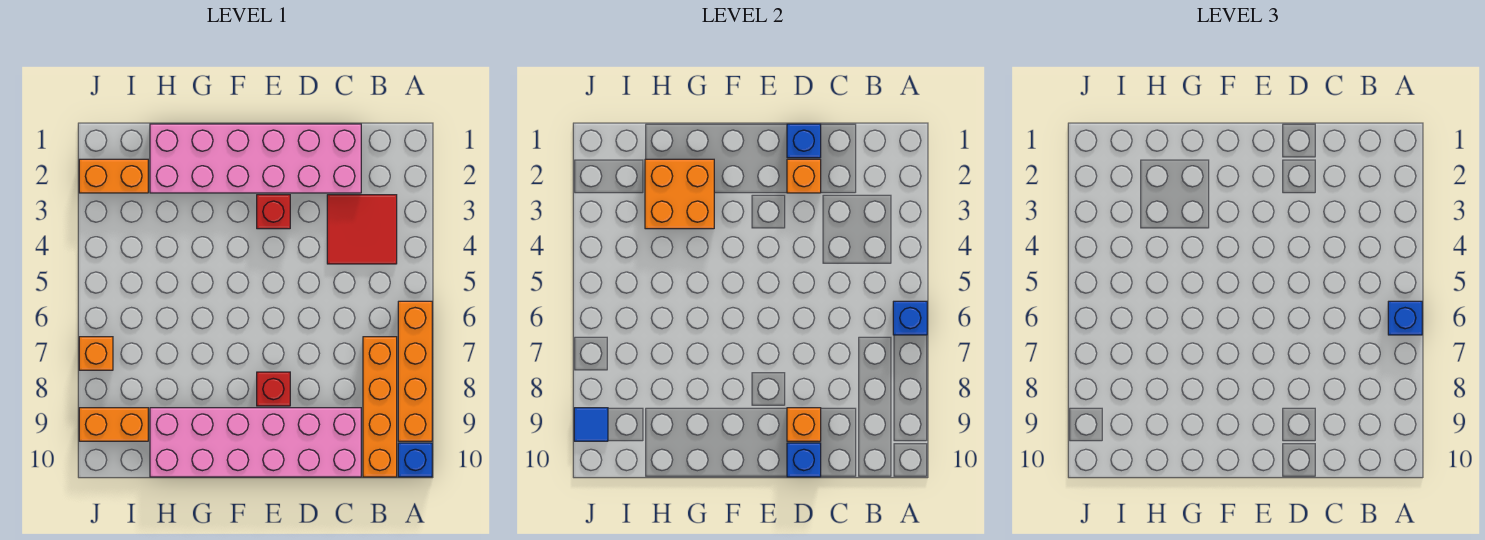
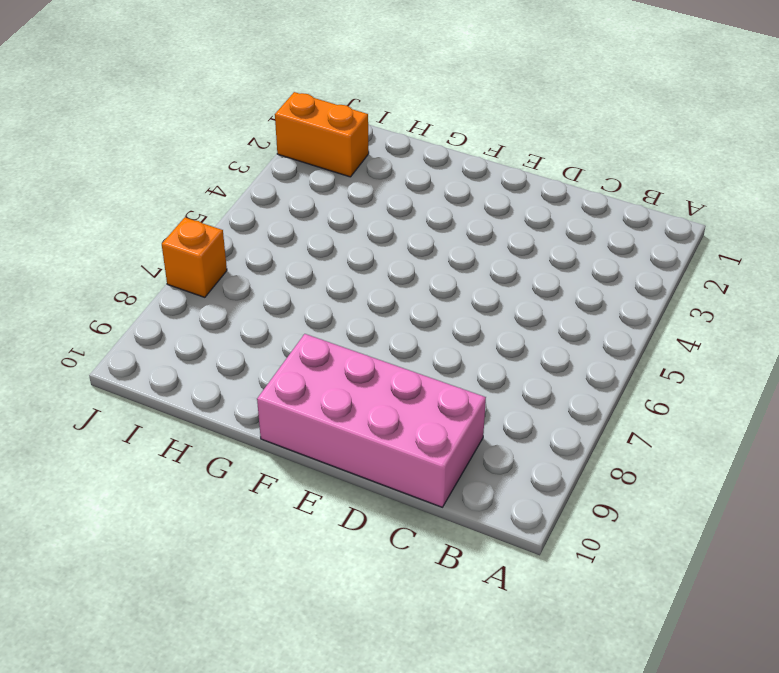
pink brick C9:F10 level 1 -> pink brick C9:H10 level 1
none -> orange brick A6:A9 level 1
none -> blue brick A10 level 1
none -> red tile B3:C4 level 1

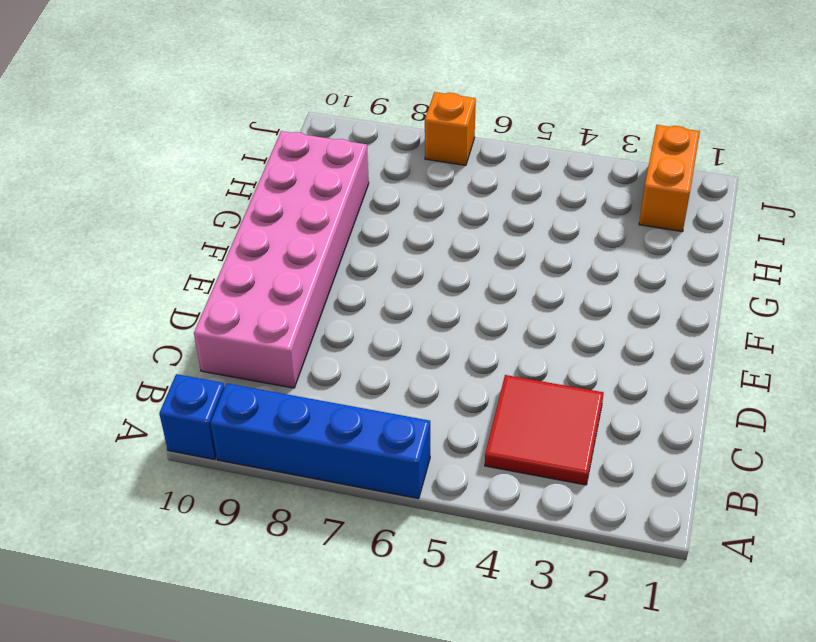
blue brick A6:A9 level 1 -> orange brick A6:A9 level 1
none -> orange brick B7:B10 level 1
none -> pink brick C1:H2 level 1
none -> red brick E3 level 1

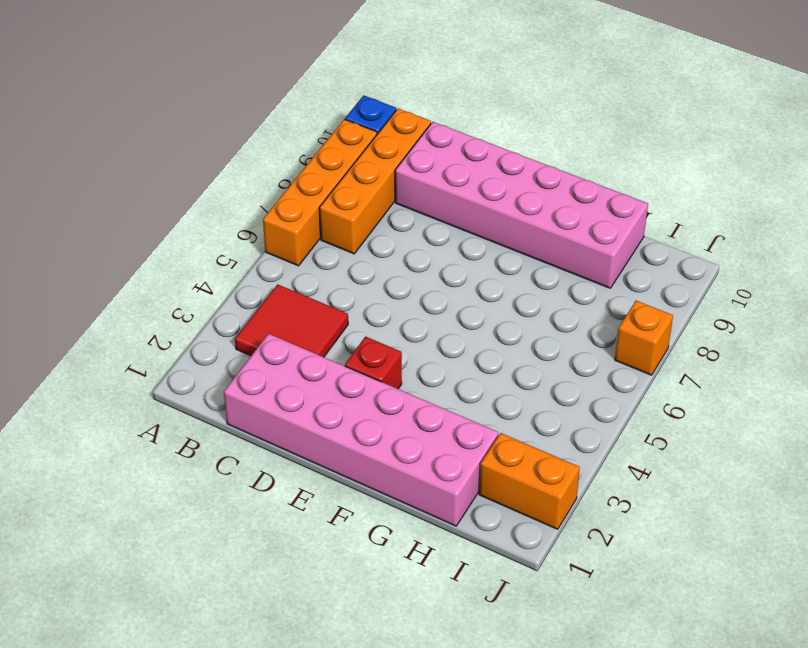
none -> red brick E8 level 1
none -> orange brick I9:J9 level 1
none -> blue brick A6 level 2

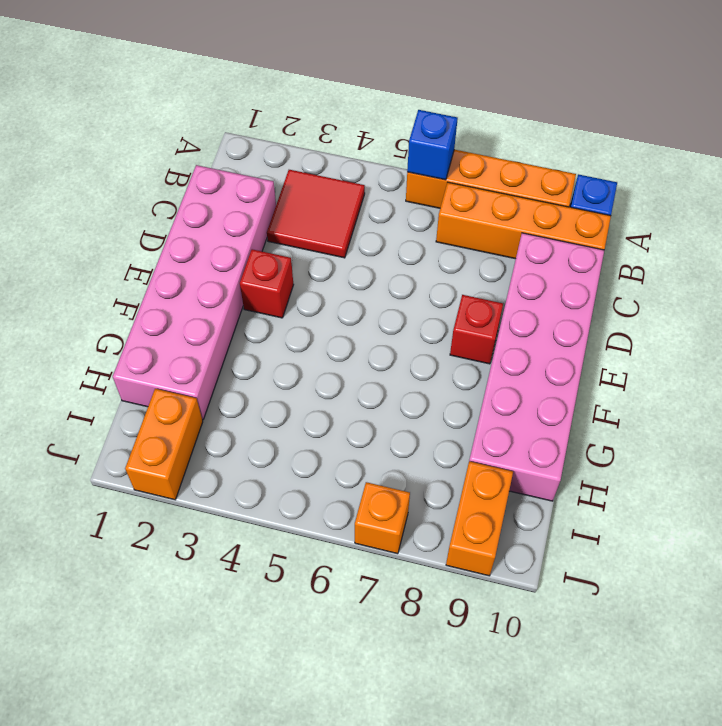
none -> blue brick D1 level 2
none -> orange brick D2 level 2
none -> orange brick D9 level 2

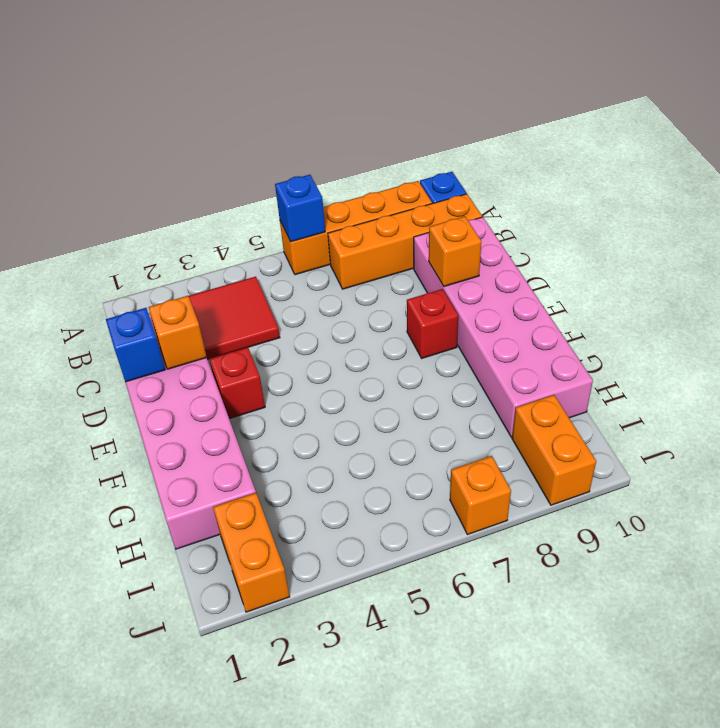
none -> blue brick D10 level 2
none -> orange brick G2:H3 level 2
none -> blue tile J9 level 2

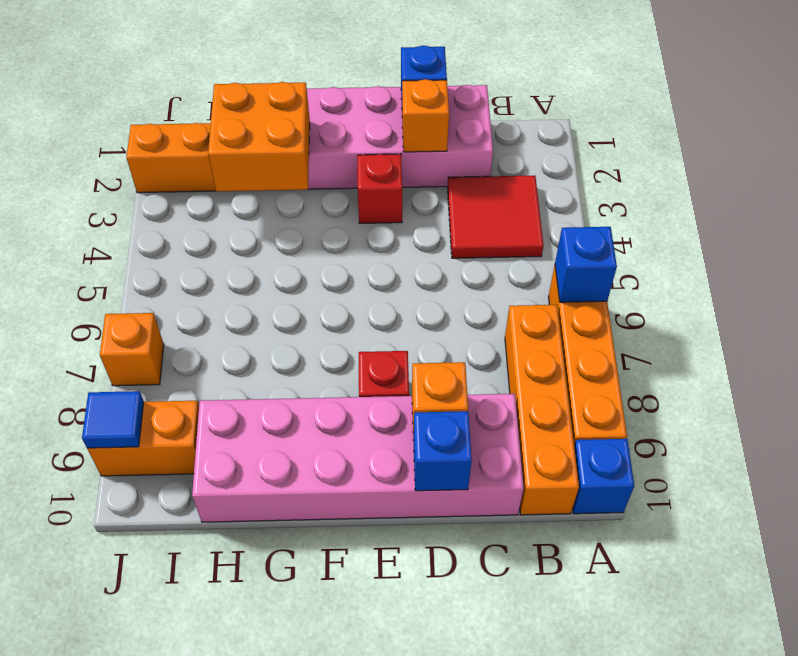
none -> blue brick A6 level 3

